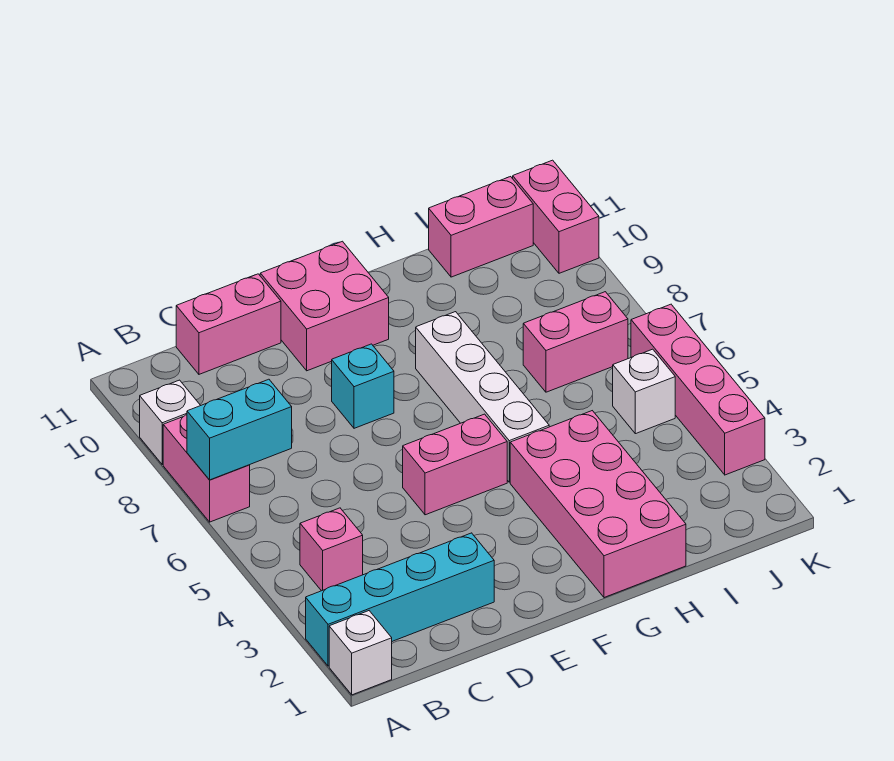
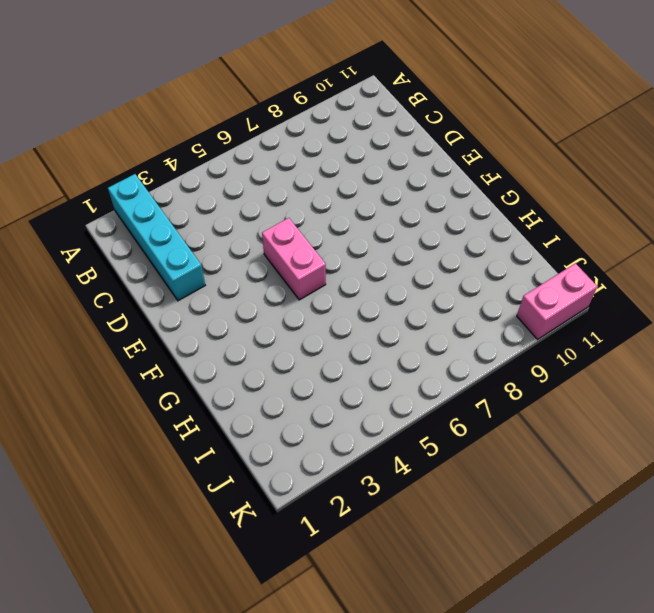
none -> white brick A1 level 1
none -> pink brick A7:A8 level 1
none -> white brick A9 level 1

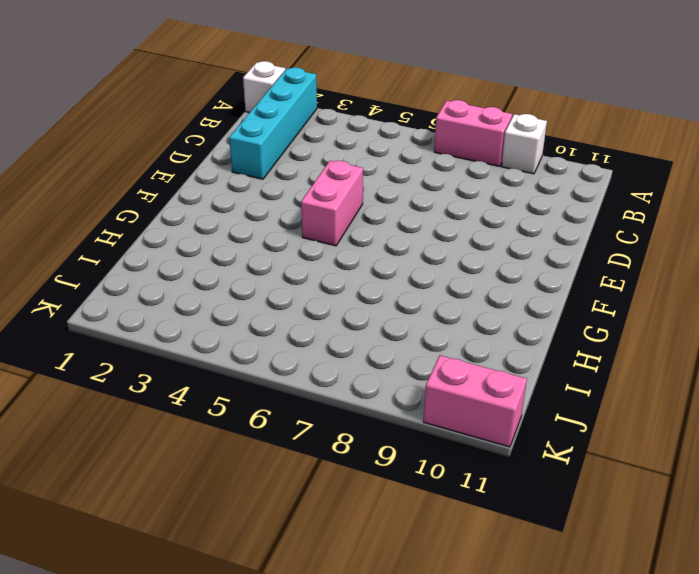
none -> pink brick B4 level 1
none -> pink brick C11:D11 level 1
none -> cyan brick E8 level 1

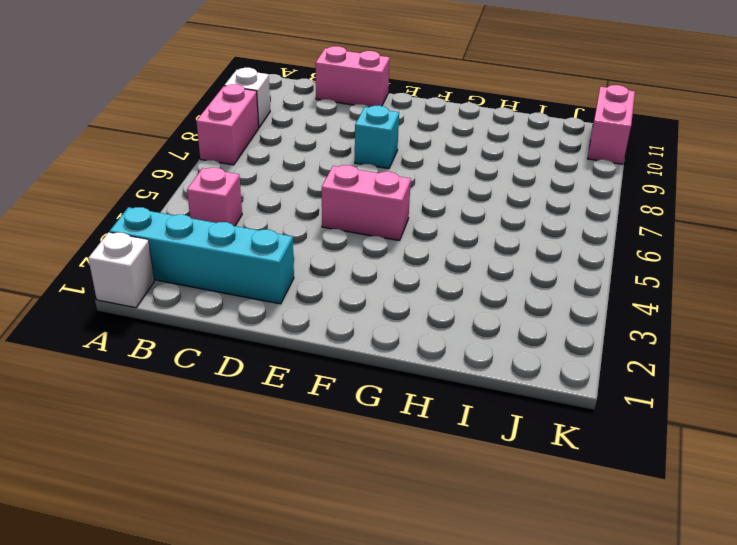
none -> pink brick E10:F11 level 1
none -> pink brick G1:H4 level 1
none -> white brick G5:G8 level 1

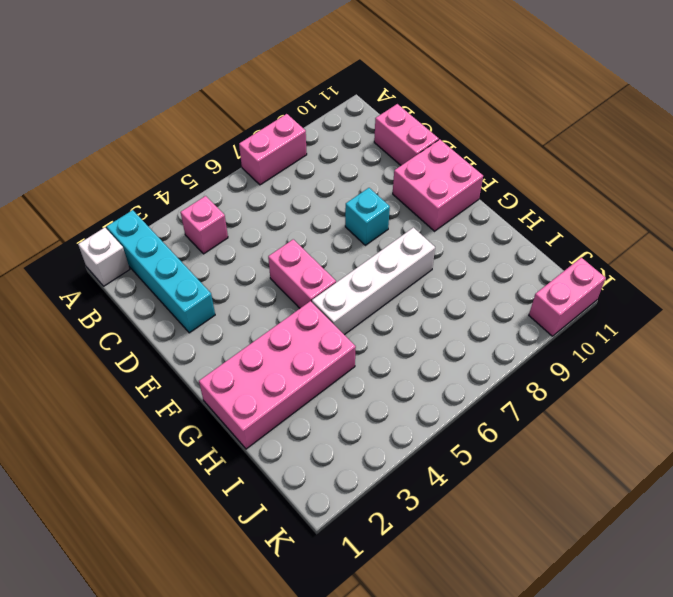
none -> white brick A9 level 1
none -> pink brick I7:J7 level 1
none -> pink brick I11:J11 level 1

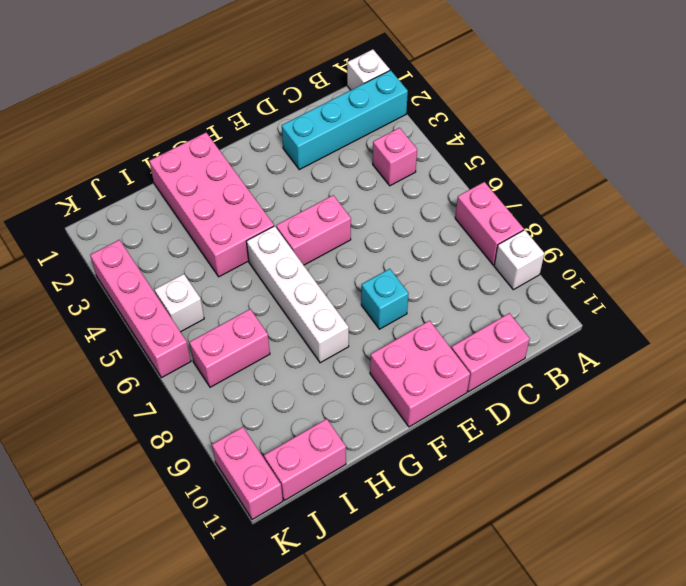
none -> cyan brick A7:B7 level 2

